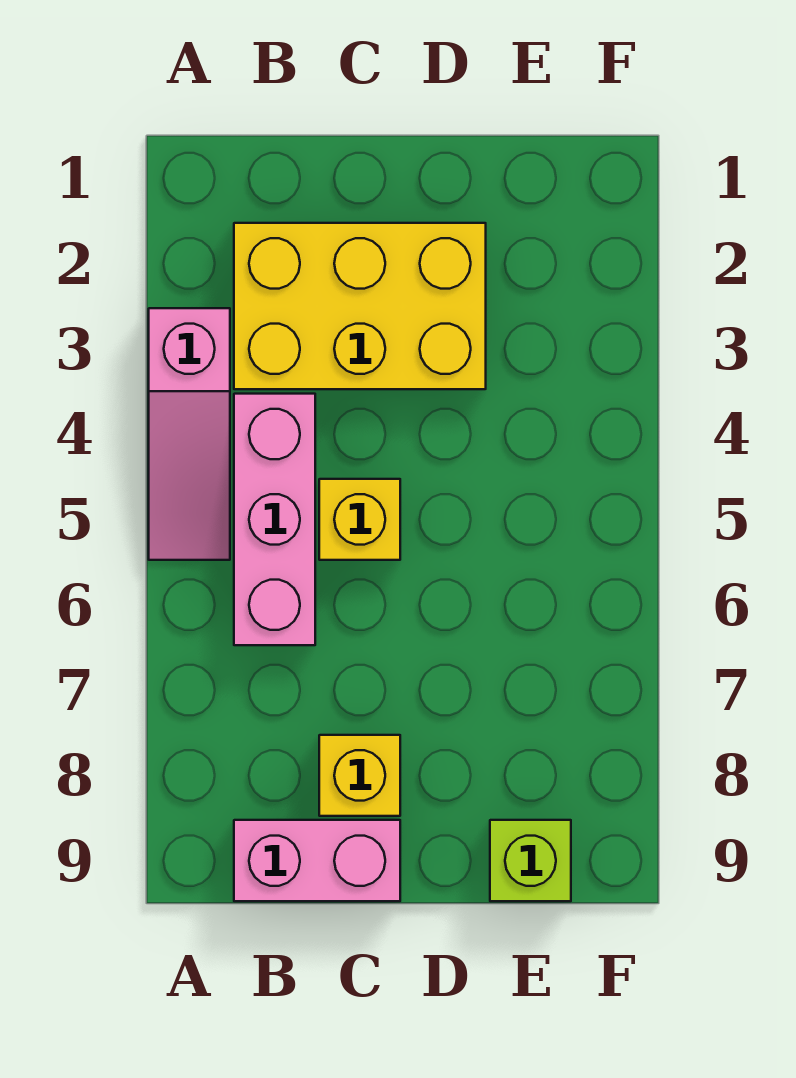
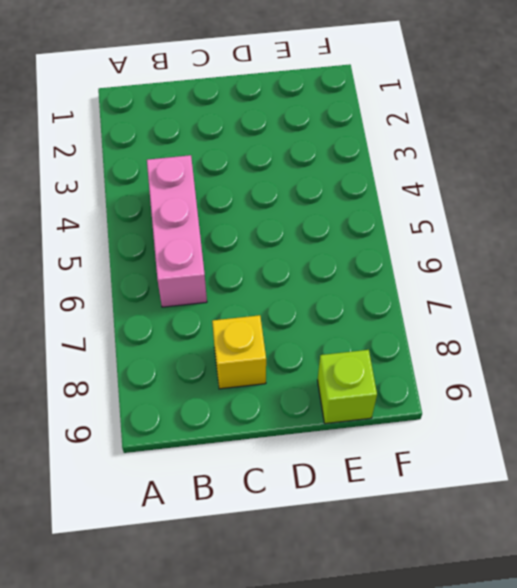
none -> pink slope A3:A5 level 1 top 3
none -> yellow brick B2:D3 level 1

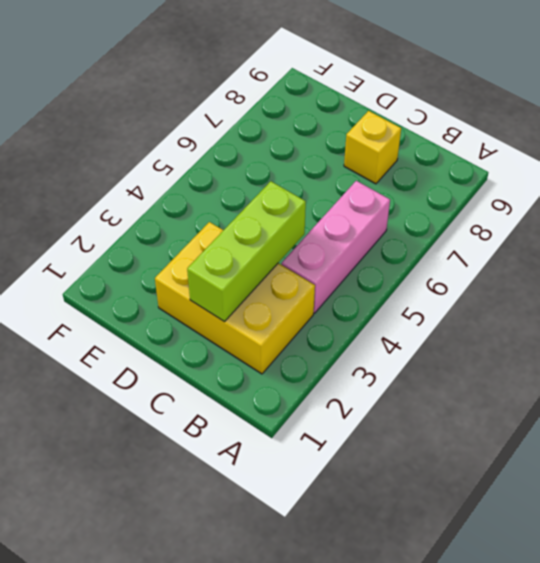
lime brick C2:C4 level 2 -> none
none -> pink slope A3:A5 level 1 top 3
none -> pink brick B9:C9 level 1

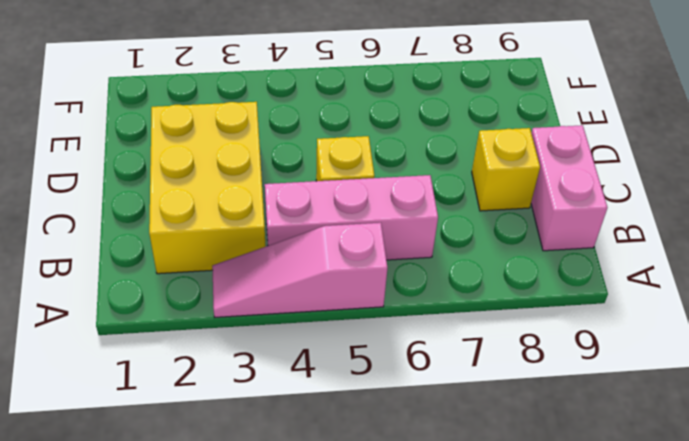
pink slope A3:A5 level 1 top 5 -> pink slope A3:A5 level 1 top 3
none -> lime brick E9 level 1

